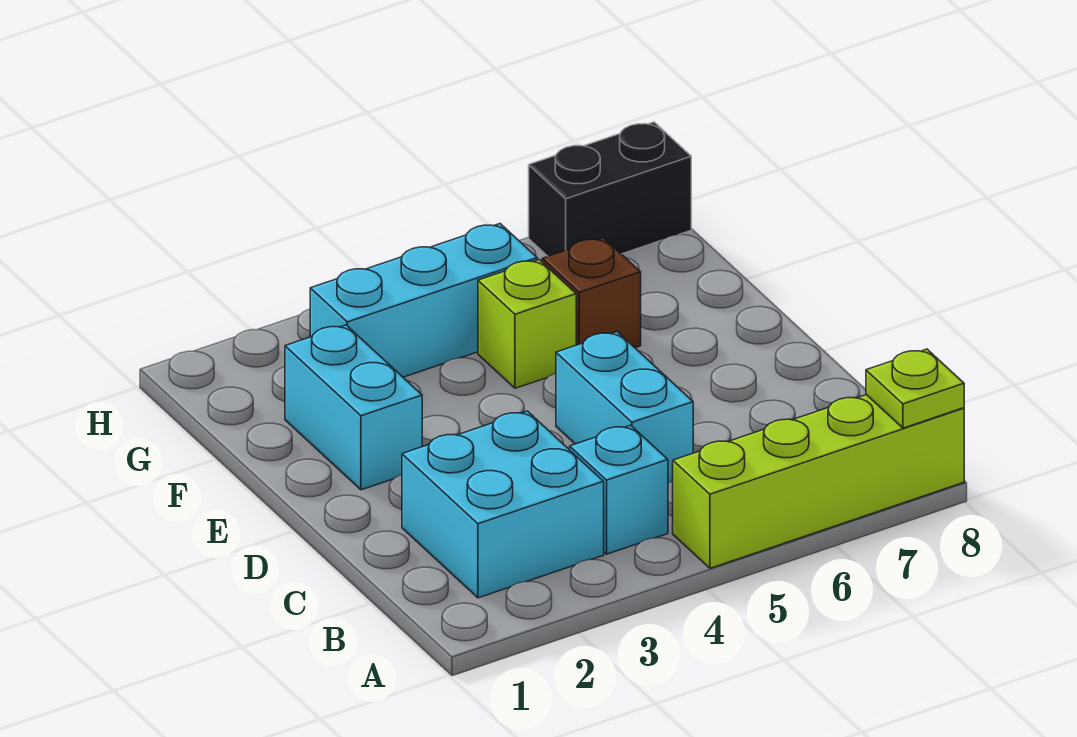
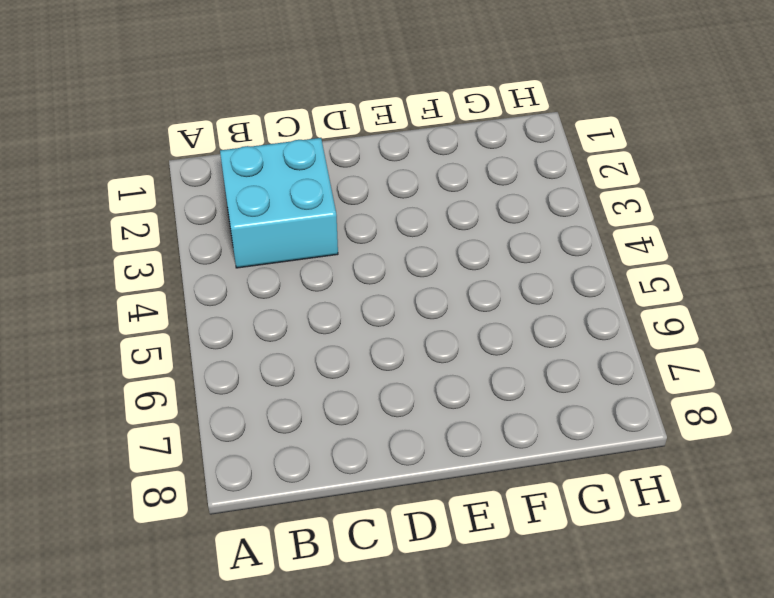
none -> lime brick A5:A8 level 1
none -> cyan brick B4 level 1

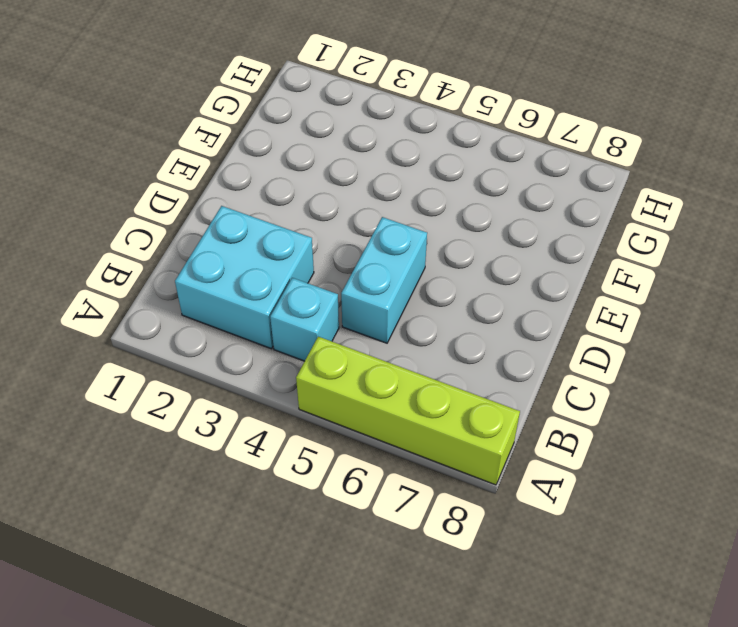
none -> cyan brick E2:F2 level 1
none -> lime brick F5 level 1

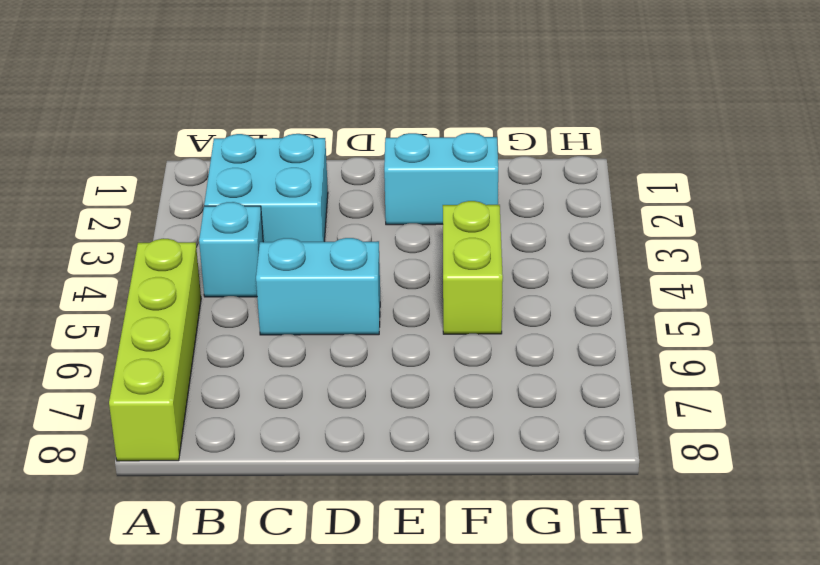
lime brick F4:F5 level 1 -> lime brick F5 level 1
none -> brown brick F6 level 1
none -> cyan brick G3:G5 level 1

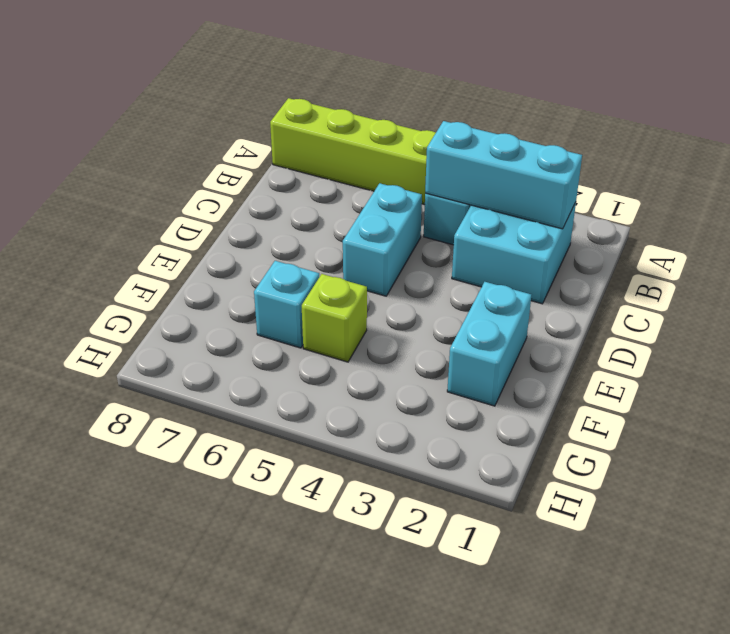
cyan brick B2:B4 level 2 -> cyan brick G3:G5 level 1
cyan brick F6 level 1 -> brown brick F6 level 1
none -> black brick H7:H8 level 1
none -> lime plate A8 level 2

